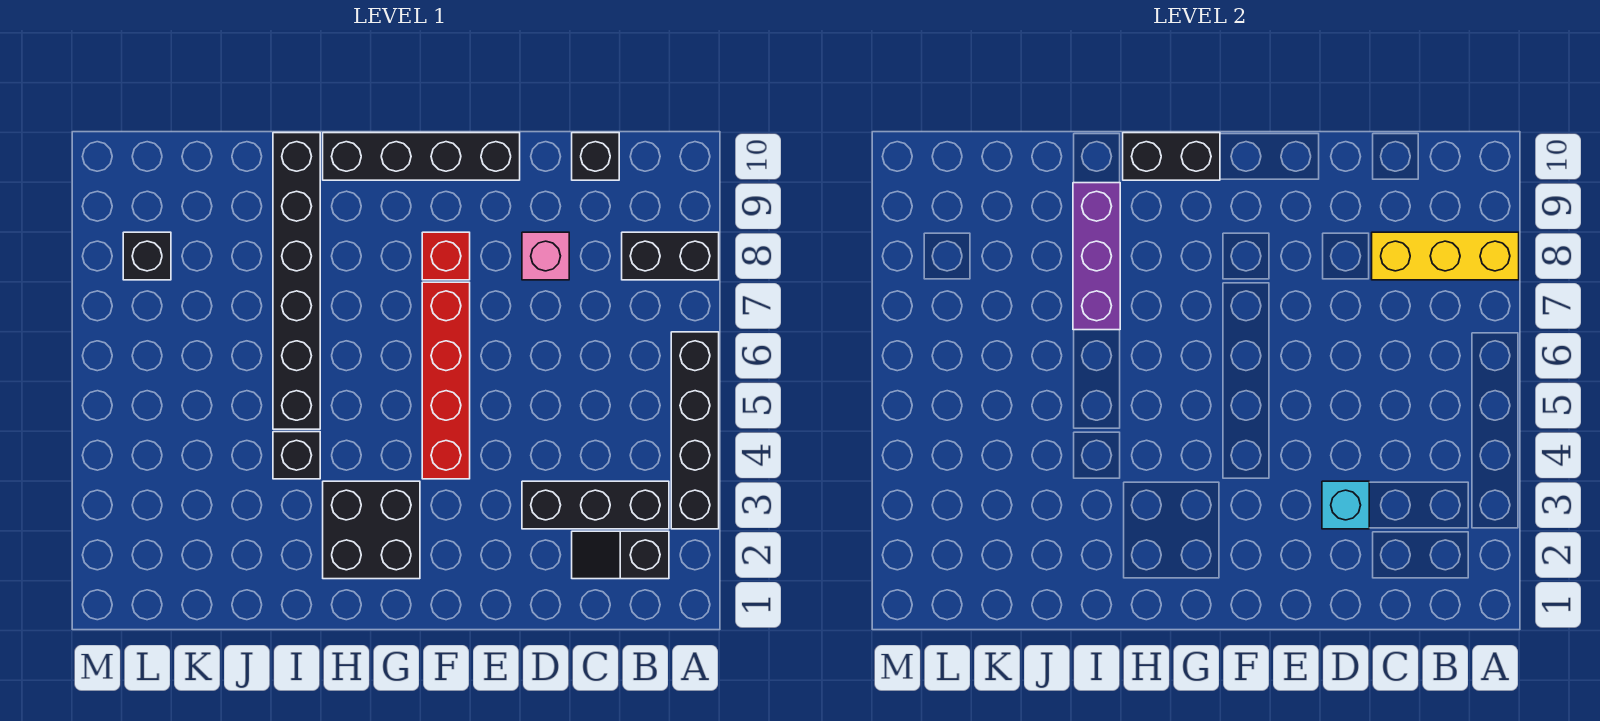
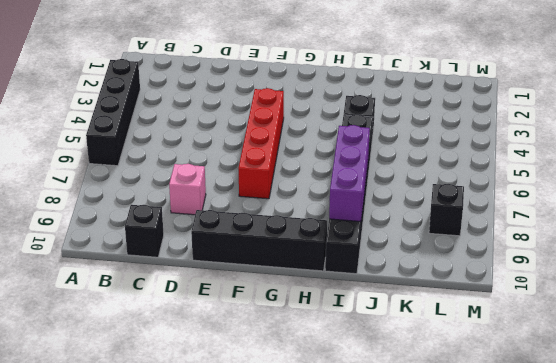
none -> black brick A8:B8 level 1
none -> black slope B2:C2 level 1 top B
none -> black brick B3:D3 level 1

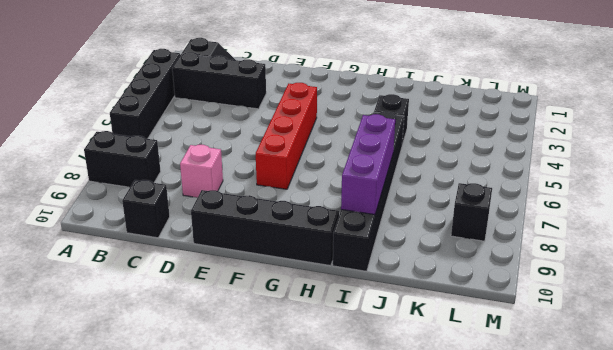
none -> red brick F8 level 1
none -> black brick G2:H3 level 1
none -> yellow brick A8:C8 level 2

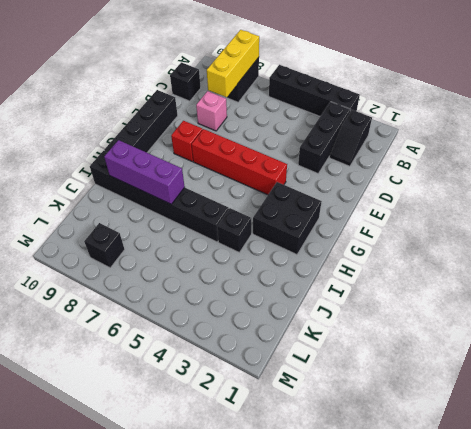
none -> cyan brick D3 level 2
none -> black brick G10:H10 level 2

